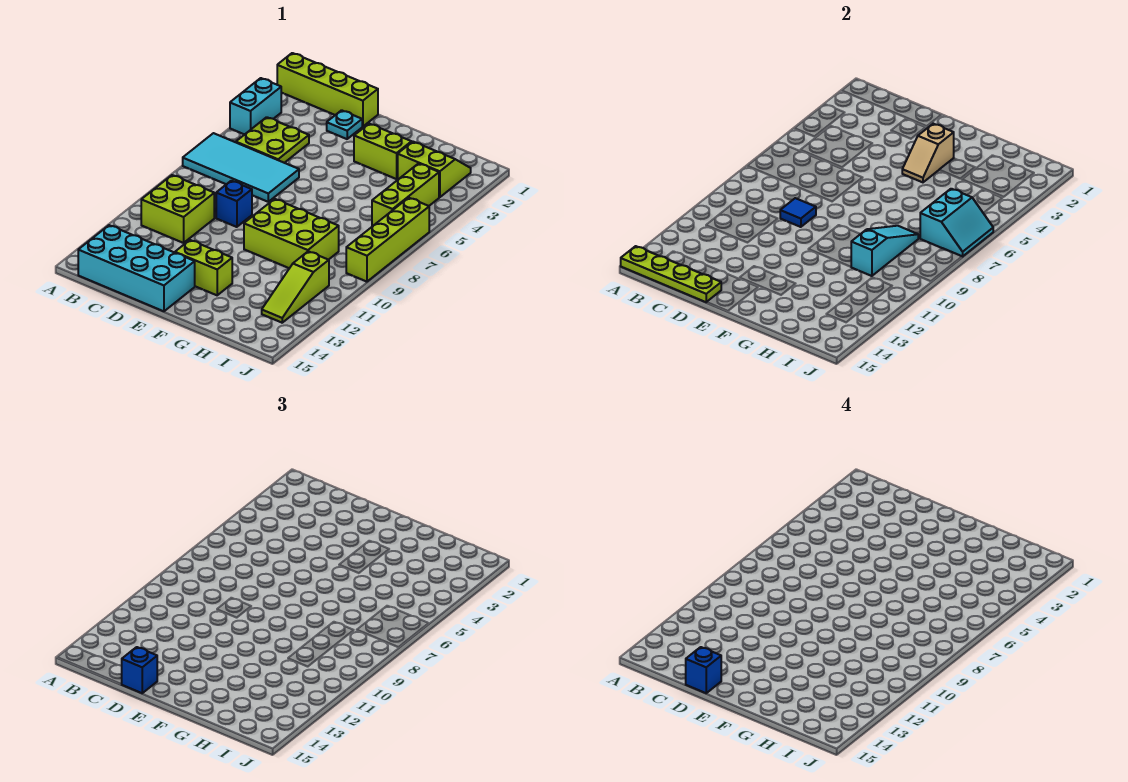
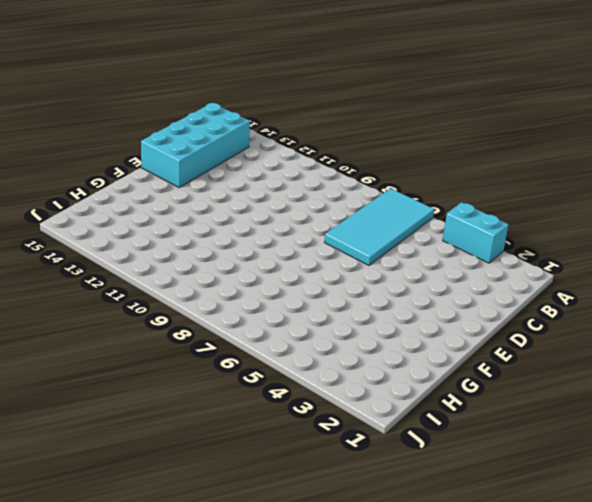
none -> lime brick A1:D1 level 1
none -> lime plate B4:C5 level 1
none -> lime brick B10:C11 level 1

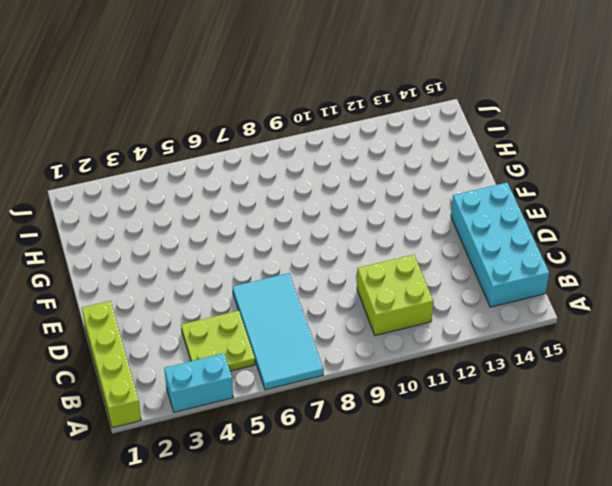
none -> cyan plate D2 level 1
none -> blue brick D9 level 1
none -> lime brick E13:F13 level 1

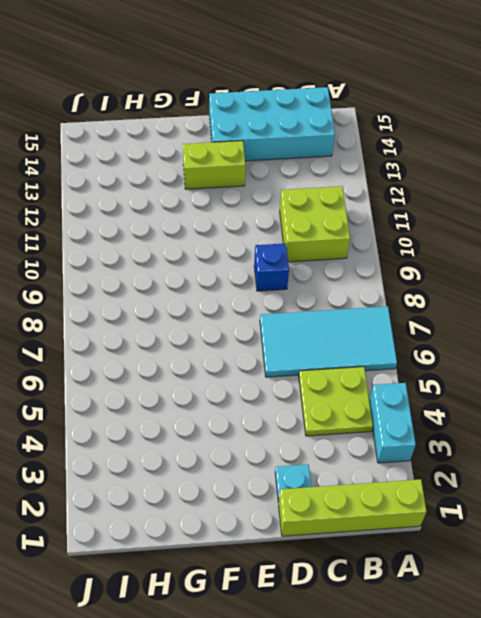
none -> lime brick F3:G3 level 1
none -> lime brick F9:H10 level 1
none -> lime slope H2:I3 level 1 top 3

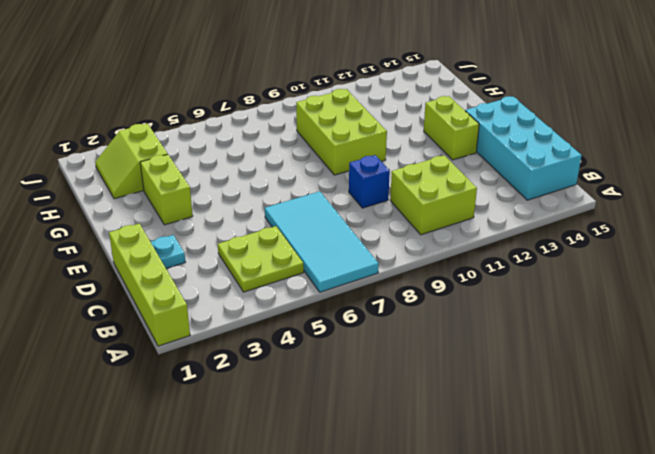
none -> cyan brick A3:A4 level 1
none -> lime brick I4:I6 level 1
none -> lime slope I11:I13 level 1 top 11

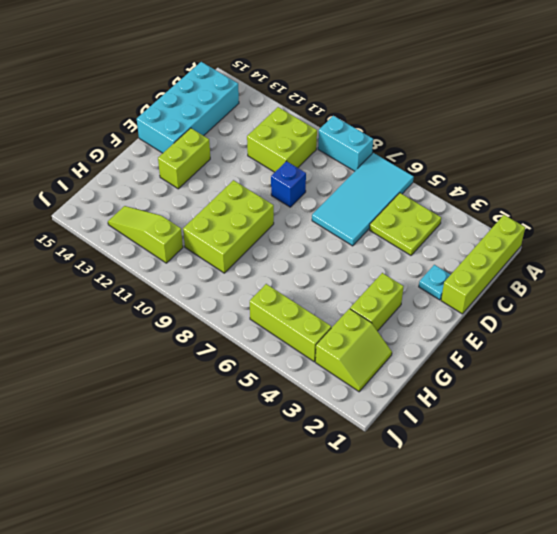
cyan brick A8:A9 level 1 -> cyan brick A3:A4 level 1
none -> lime brick J6:J9 level 1
none -> lime plate A15:D15 level 2
none -> blue tile D9 level 2

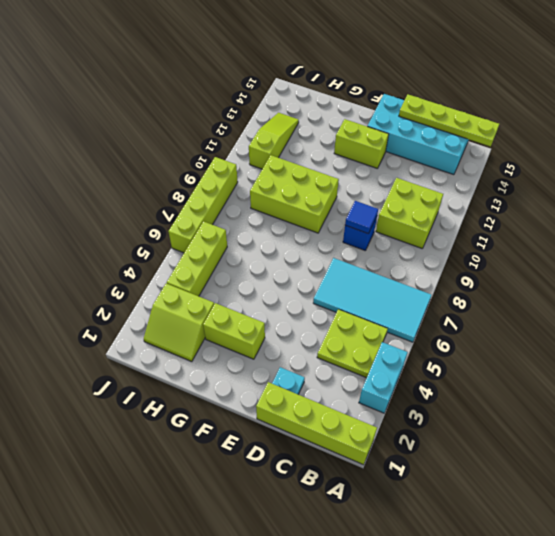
none -> tan slope F3:F4 level 2 top 3
none -> cyan slope H8:H10 level 2 top 10
none -> cyan slope I6:J7 level 2 top I

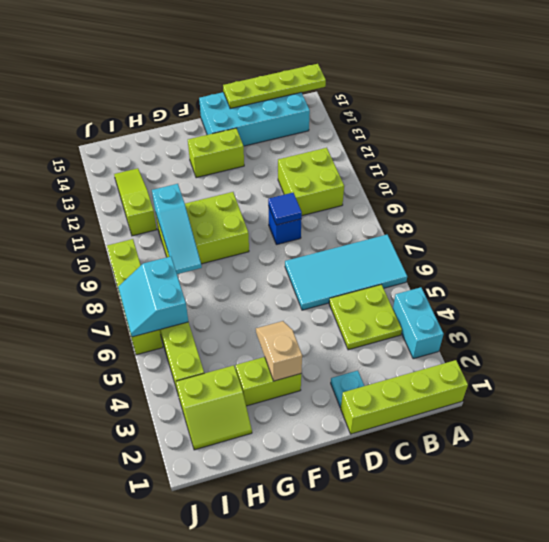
none -> blue brick D15 level 3
none -> blue brick D15 level 4

